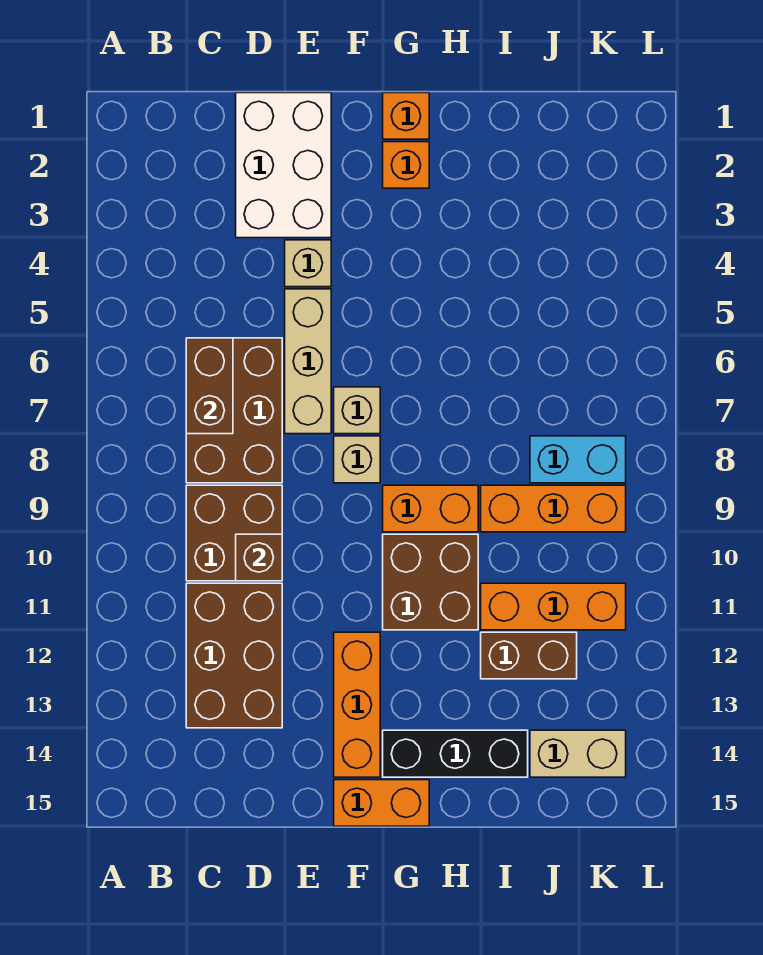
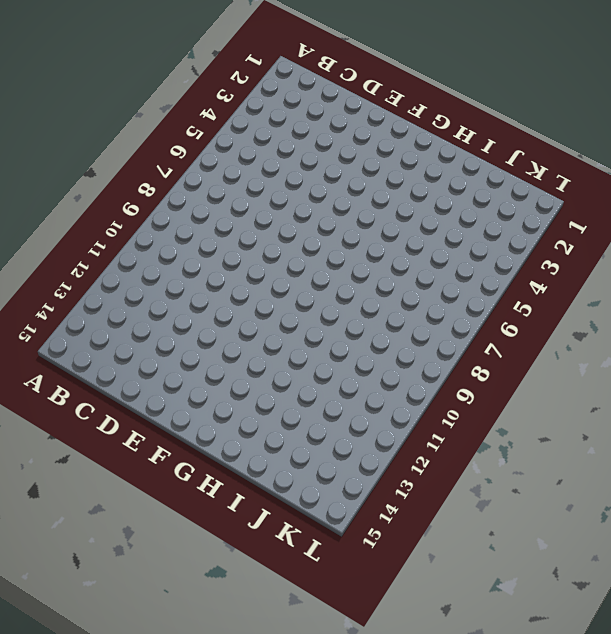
none -> brown brick C6:D8 level 1
none -> brown brick C9:D10 level 1
none -> brown brick C11:D13 level 1

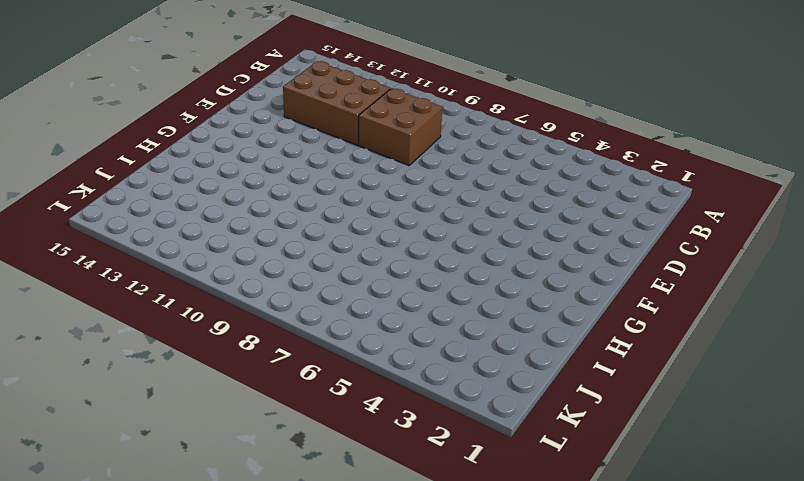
none -> brown brick C6:D8 level 1
none -> white brick D1:E3 level 1
none -> tan brick E4 level 1

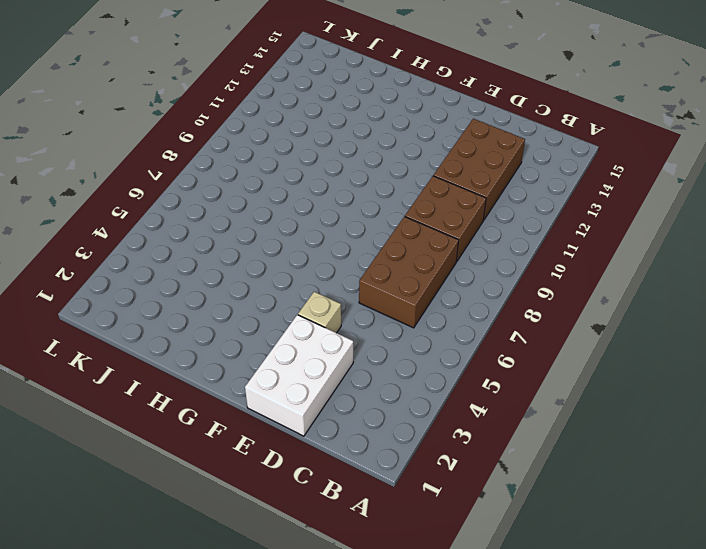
none -> tan brick E5:E7 level 1
none -> tan brick F7 level 1
none -> tan brick F8 level 1

